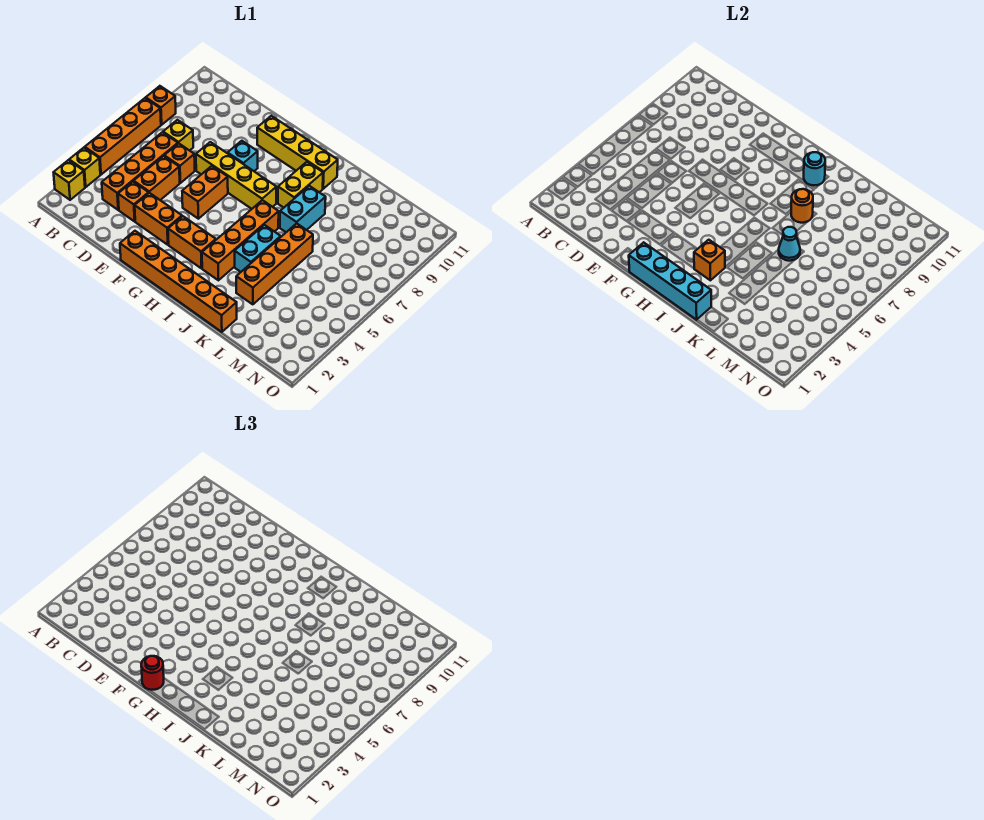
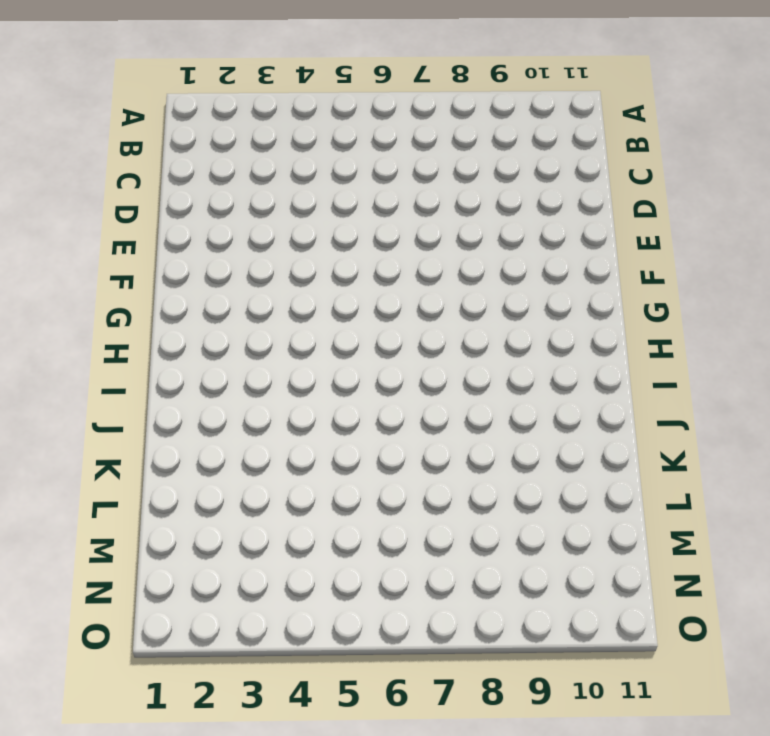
none -> yellow brick A2 level 1
none -> yellow brick A3 level 1
none -> orange brick A4:A7 level 1

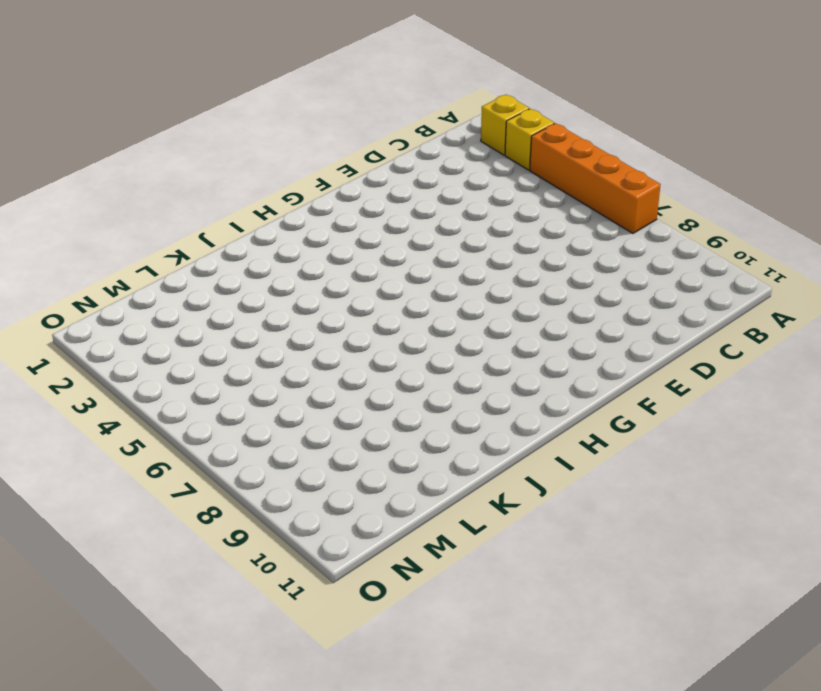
none -> orange brick A8 level 1
none -> orange brick C3:C6 level 1
none -> yellow brick C7 level 1

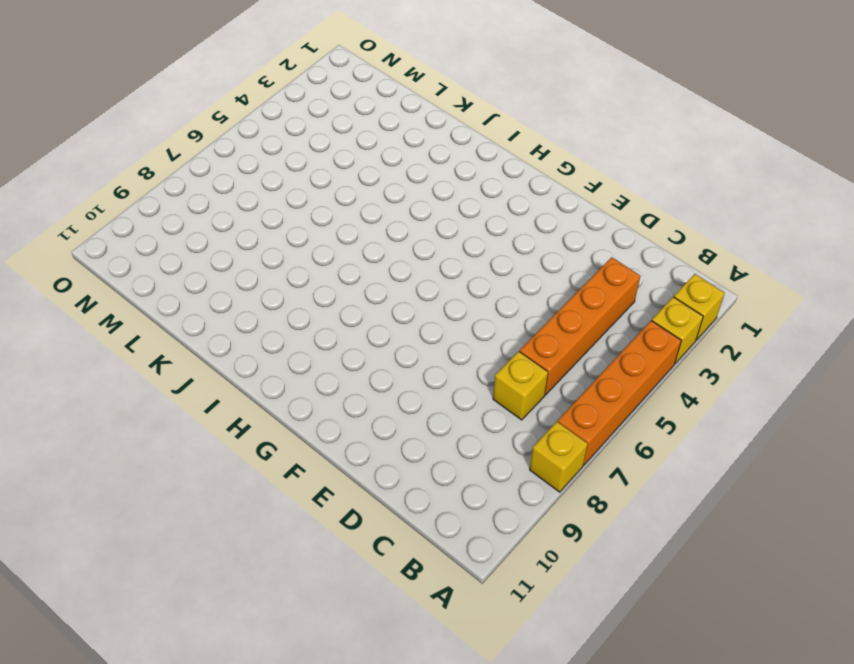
yellow brick A8 level 1 -> orange brick A8 level 1
none -> orange brick D3 level 1
none -> orange brick D4:D5 level 1
none -> orange brick D6 level 1

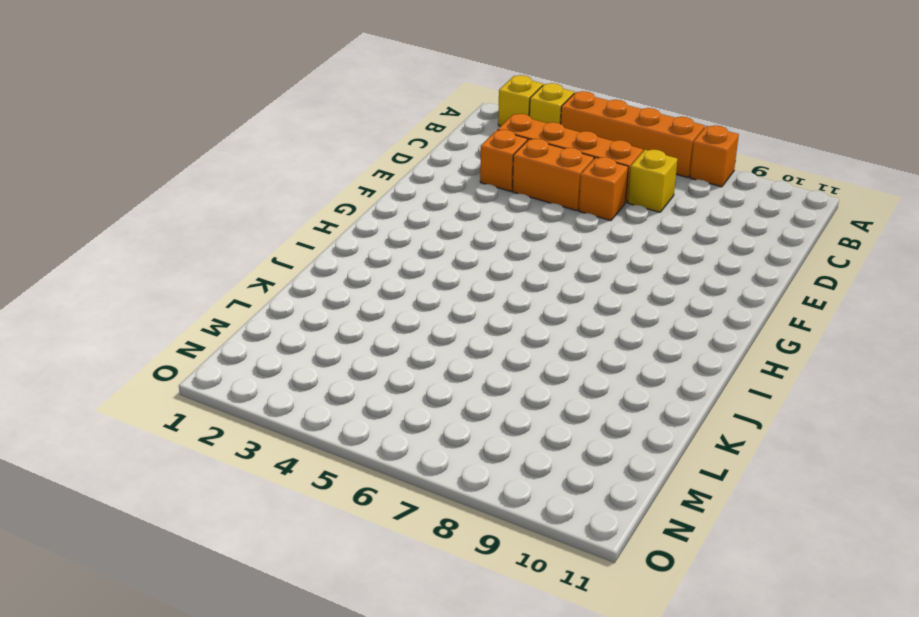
none -> orange brick E3:F3 level 1
none -> yellow brick E7:H7 level 1
none -> orange brick F1:K1 level 1

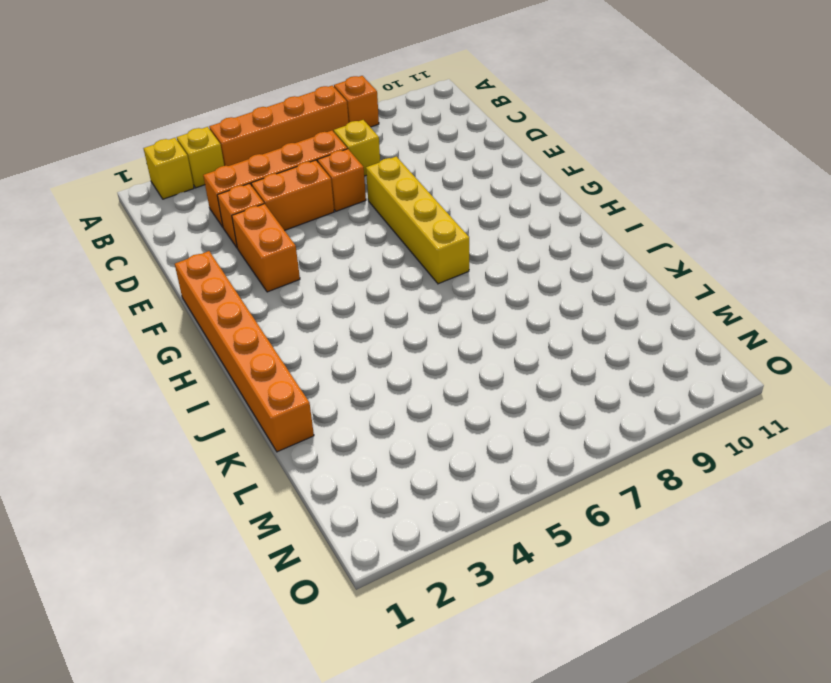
none -> orange brick F5:F6 level 1
none -> cyan brick F8 level 1
none -> yellow brick F10:I10 level 1

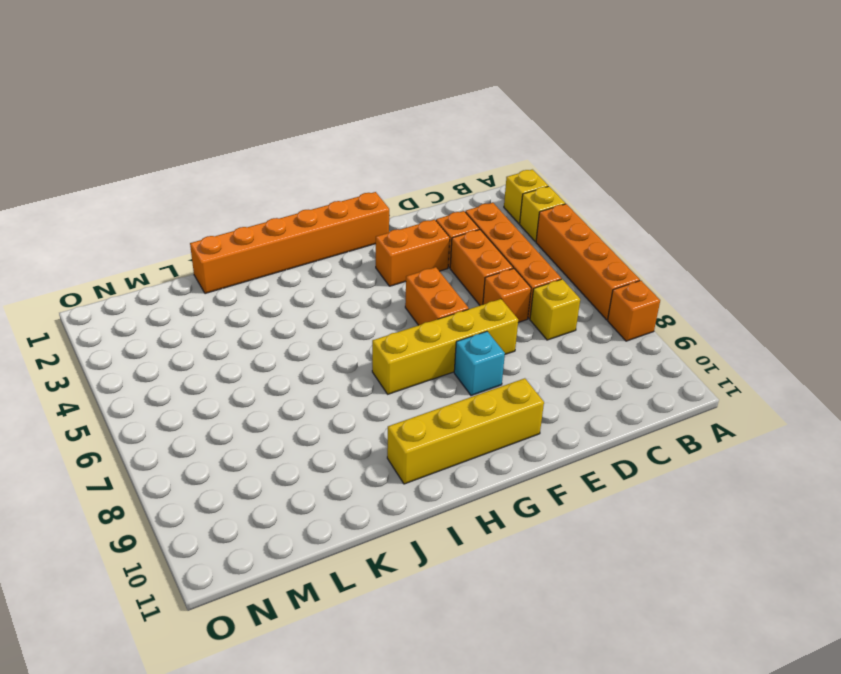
none -> orange brick G3:H3 level 1
none -> orange brick I3:I6 level 1
none -> yellow brick I8:I9 level 1

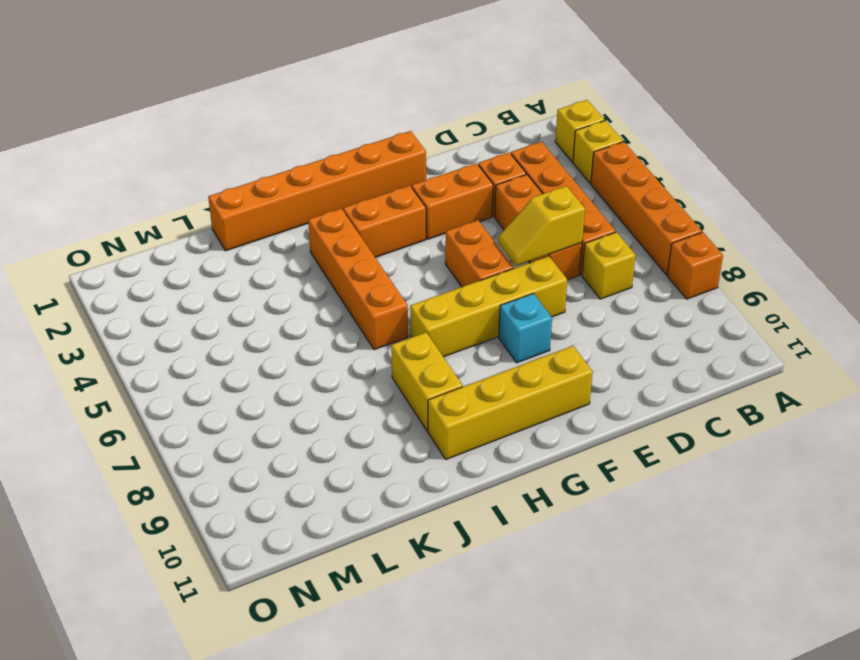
yellow slope D6:E6 level 2 top D -> none
none -> cyan brick J4:J5 level 1
none -> cyan brick J7:J8 level 1
none -> orange brick K3:K6 level 1

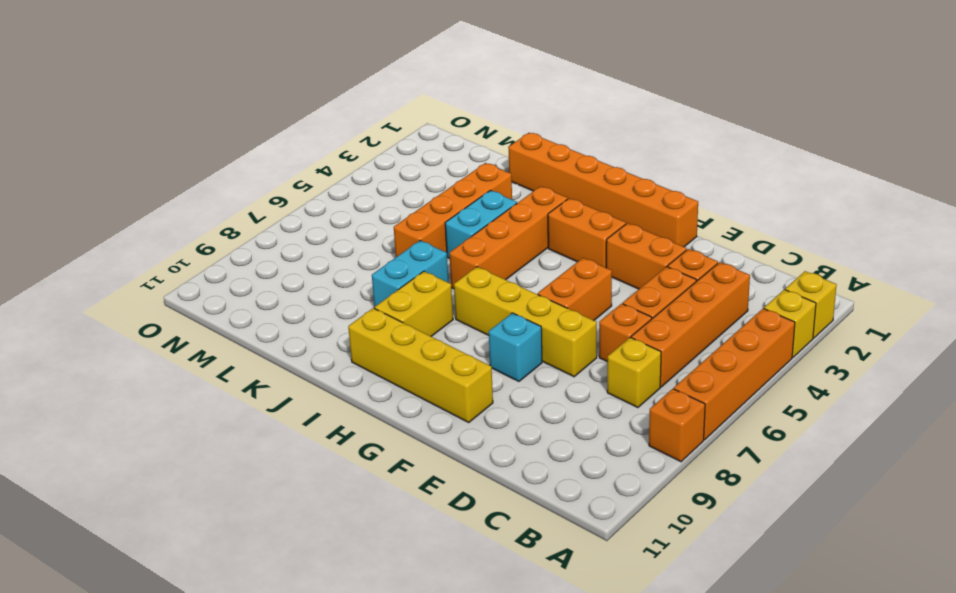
none -> cyan brick G1:J1 level 2
none -> orange brick I3 level 2
none -> cyan round brick I10 level 2

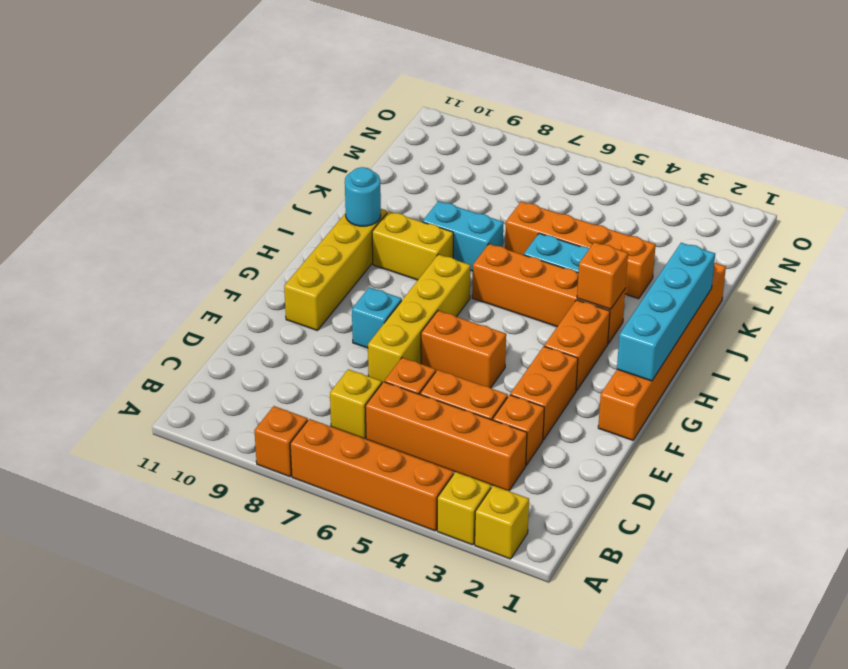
none -> orange round brick J8 level 2
none -> cyan cone K6 level 2
none -> red round brick G1 level 3

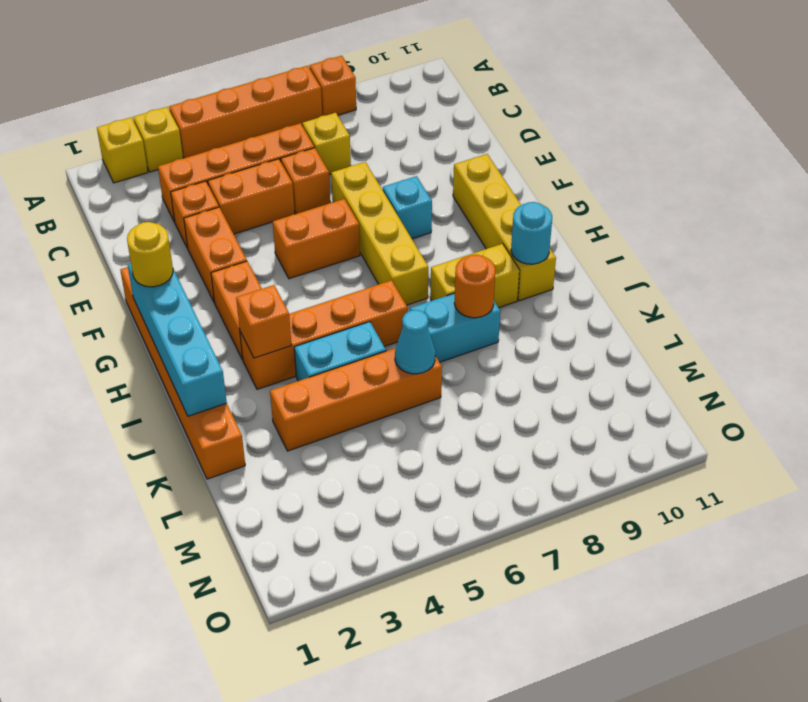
yellow round brick G1 level 3 -> red round brick G1 level 3

